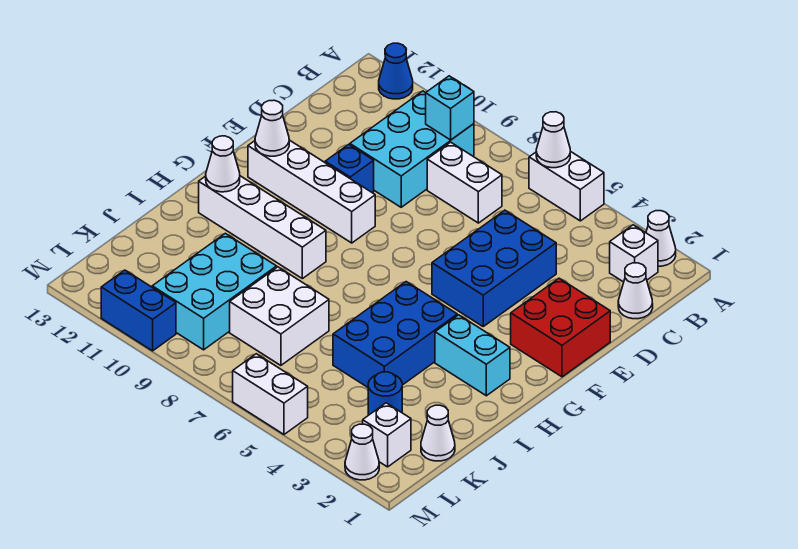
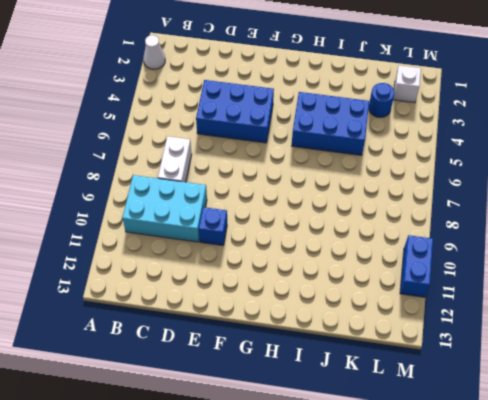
none -> white brick A5:A6 level 1
none -> blue cone A12 level 1
none -> white brick B2 level 1

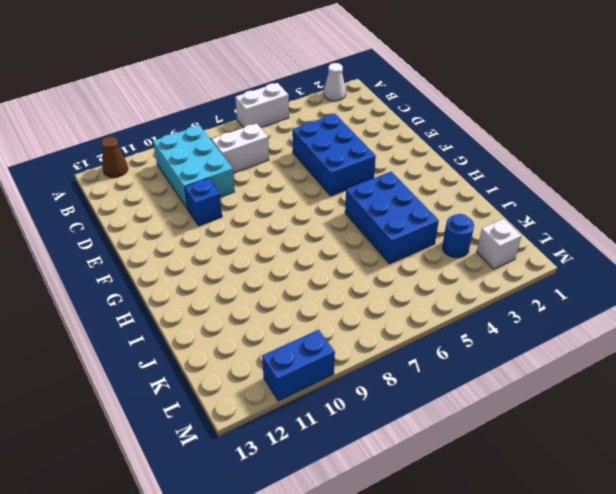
brown cone A12 level 1 -> blue cone A12 level 1
none -> white brick B2 level 1
none -> white cone C1 level 1
none -> red brick E1:F2 level 1

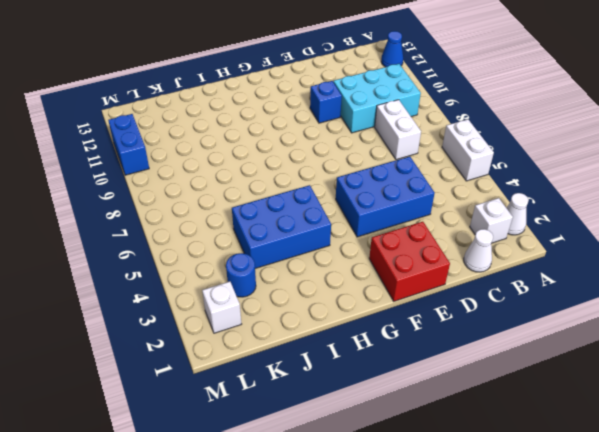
none -> white brick F9:F12 level 1
none -> cyan brick H2:H3 level 1
none -> white brick H9:H12 level 1

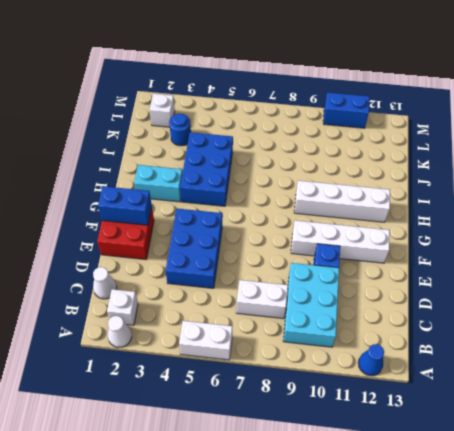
blue brick F1:F2 level 2 -> none
none -> white brick J7:K8 level 1
none -> cyan brick J9:L10 level 1
none -> white cone K1 level 1

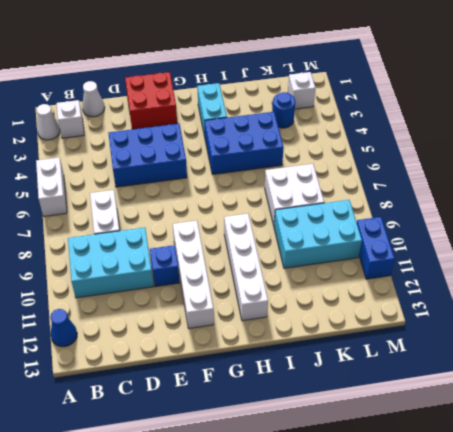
none -> white cone K1 level 1
none -> white cone M2 level 1
none -> white brick M5:M6 level 1

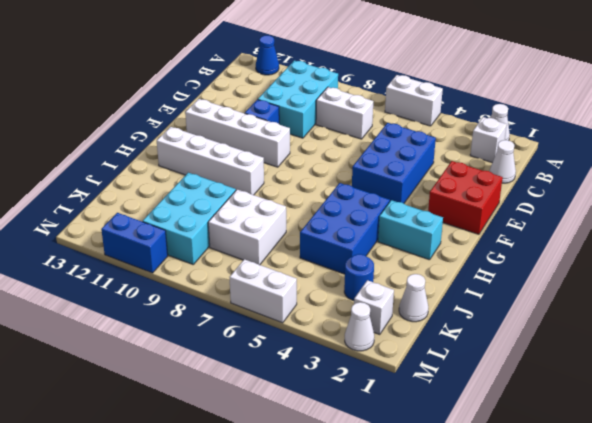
none -> white cone A6 level 2
none -> cyan brick B9 level 2
none -> white cone F12 level 2

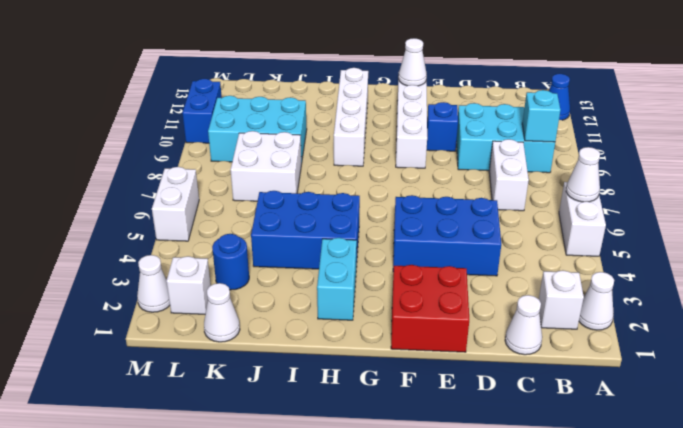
none -> white cone H12 level 2

